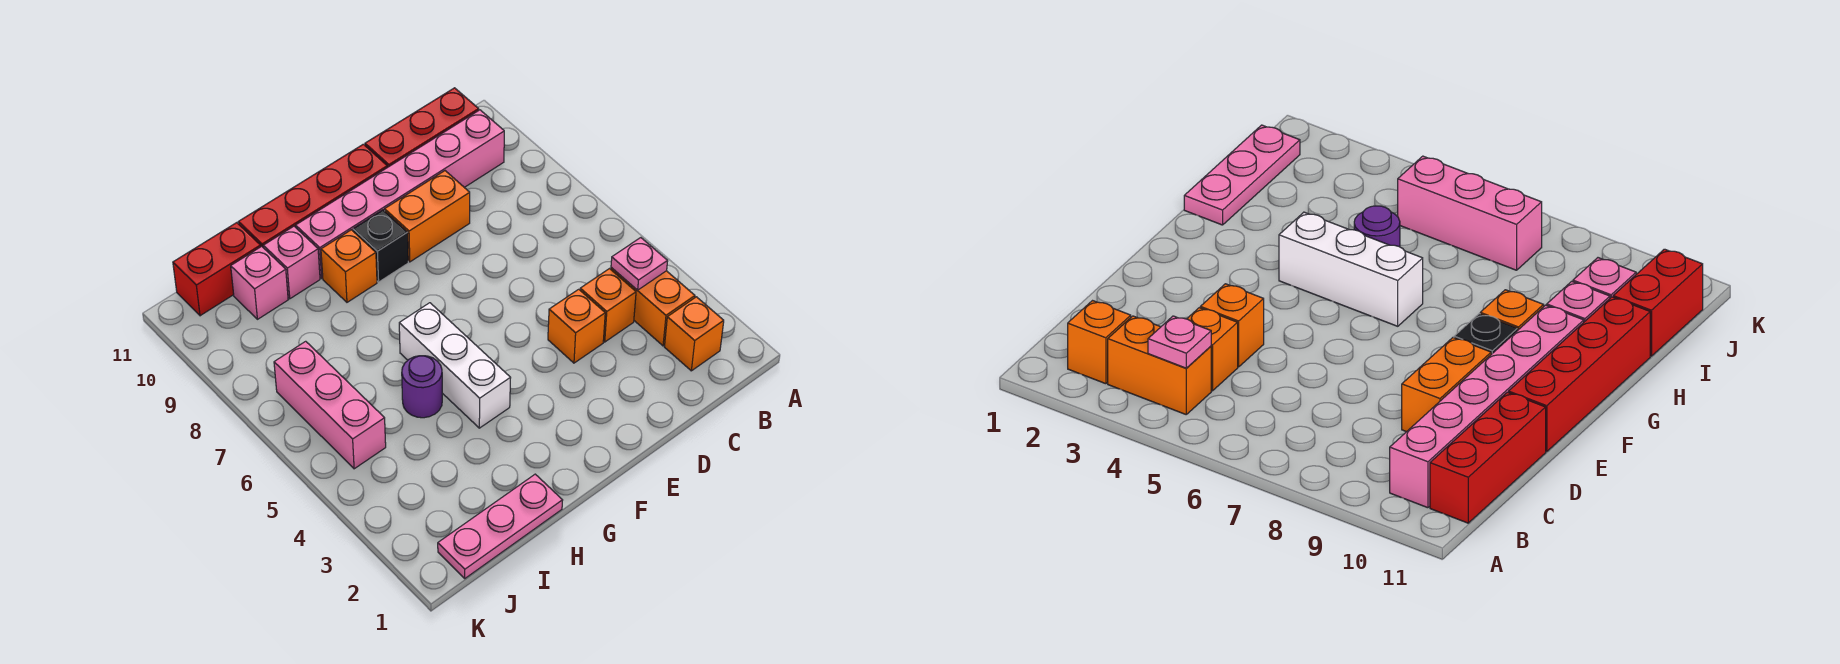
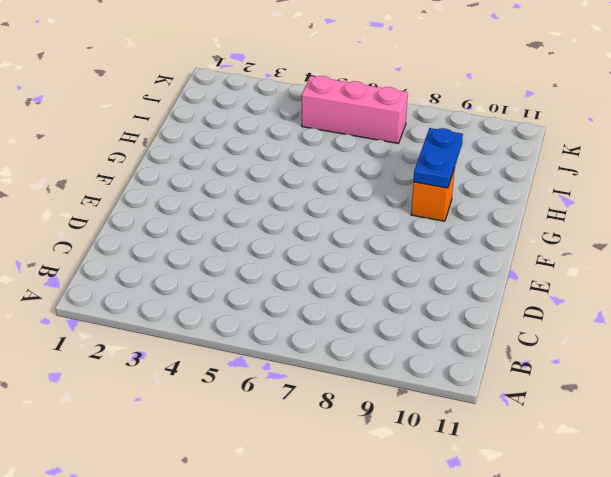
blue plate G9:H9 level 2 -> none
none -> orange brick B2 level 1
none -> orange brick B3:B4 level 1
none -> pink brick B10:G10 level 1

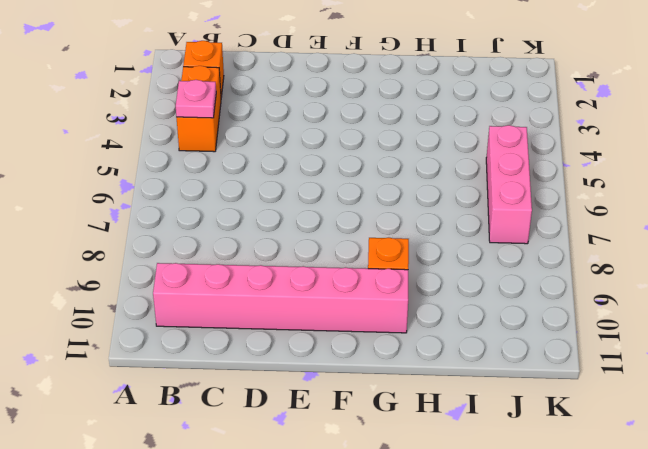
none -> red brick B11:D11 level 1
none -> orange brick C4 level 1
none -> orange brick D4 level 1

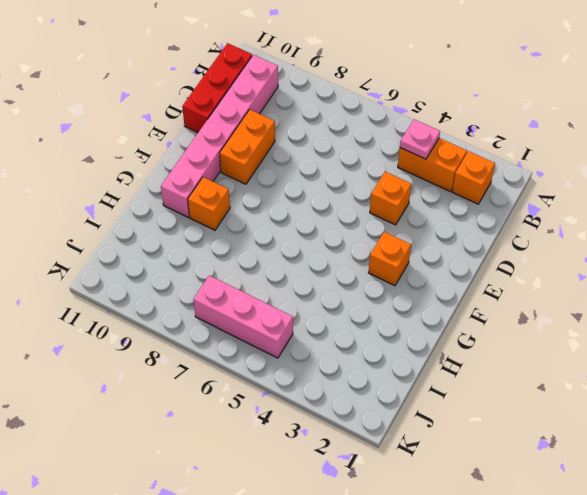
orange brick F3 level 1 -> orange brick C4 level 1
none -> red brick E11:H11 level 1
none -> black brick F9 level 1
none -> white brick G4:G6 level 1

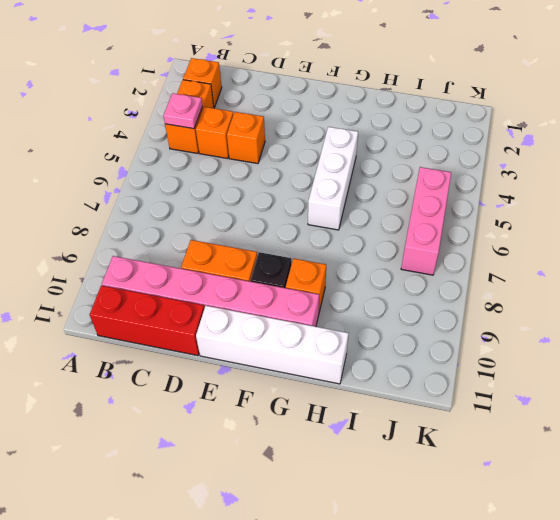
white brick E11:H11 level 1 -> red brick E11:H11 level 1
none -> pink plate H1:J1 level 1
none -> purple round brick H5 level 1
none -> pink brick H10 level 1

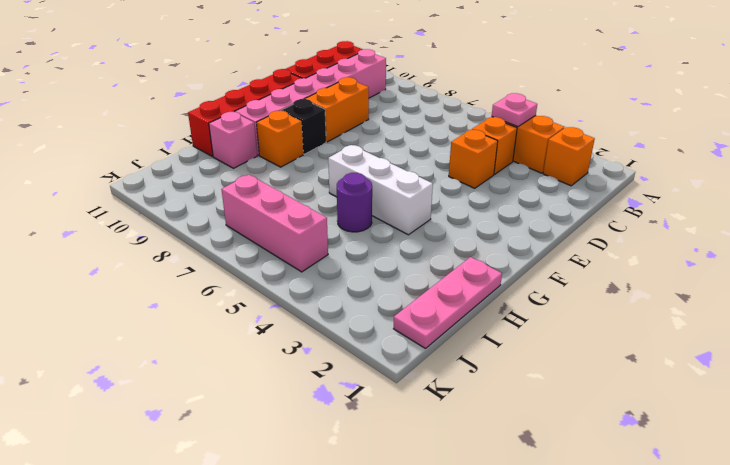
none -> pink brick I10 level 1
none -> red brick I11:J11 level 1

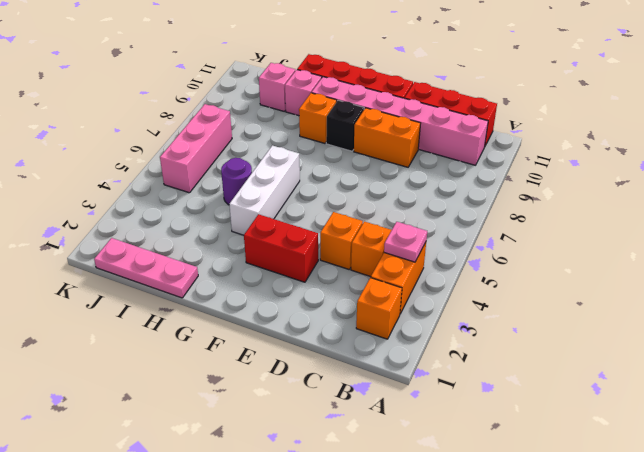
red brick E3:F3 level 1 -> red brick I11:J11 level 1

